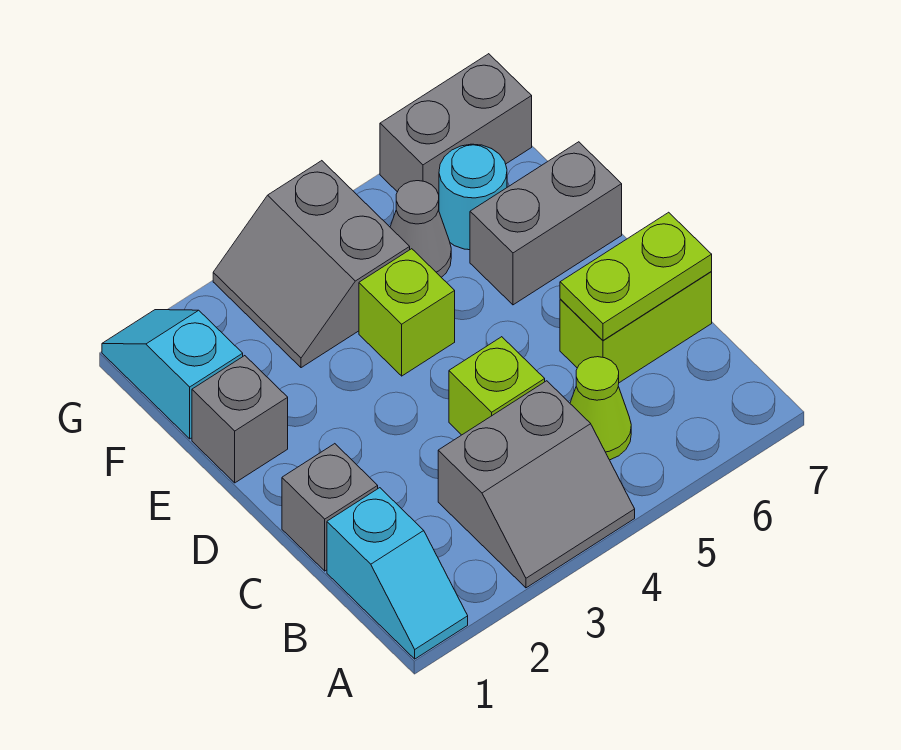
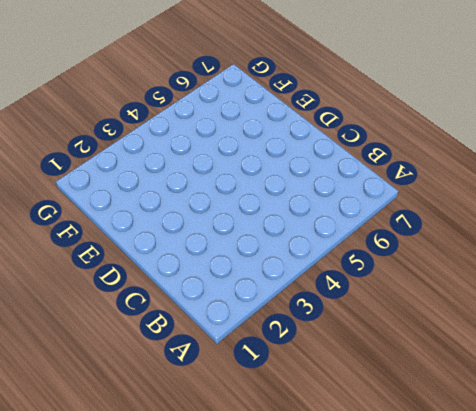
none -> cyan slope A1:B1 level 1 top B
none -> grey slope A3:B4 level 1 top B
none -> lime cone B5 level 1

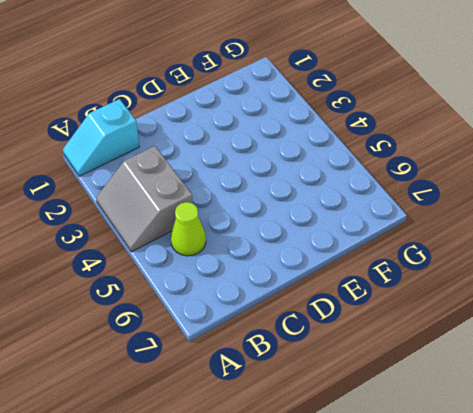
none -> grey brick C1 level 1
none -> lime brick C4 level 1
none -> lime brick C6:C7 level 1

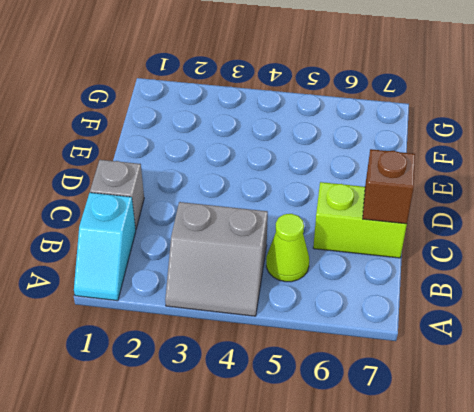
brown brick C7 level 2 -> lime plate C6:C7 level 2
none -> lime brick C4 level 1
none -> grey brick E1 level 1
none -> lime brick E4 level 1

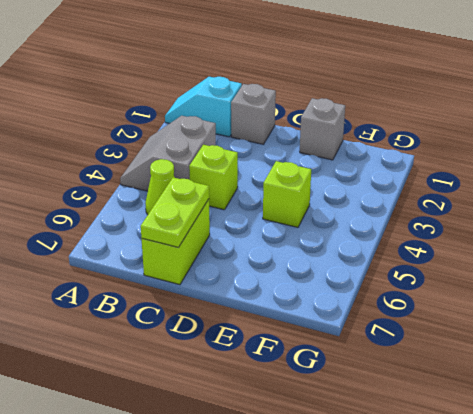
none -> grey brick E6:E7 level 1
none -> cyan slope F1:G1 level 1 top F
none -> grey slope F3:G4 level 1 top 4

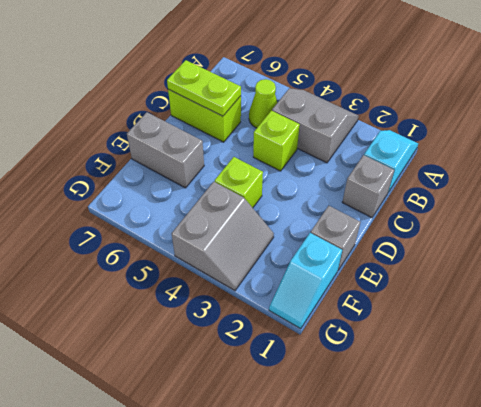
none -> grey cone F5 level 1
none -> cyan round brick F6 level 1
none -> grey brick G6:G7 level 1

